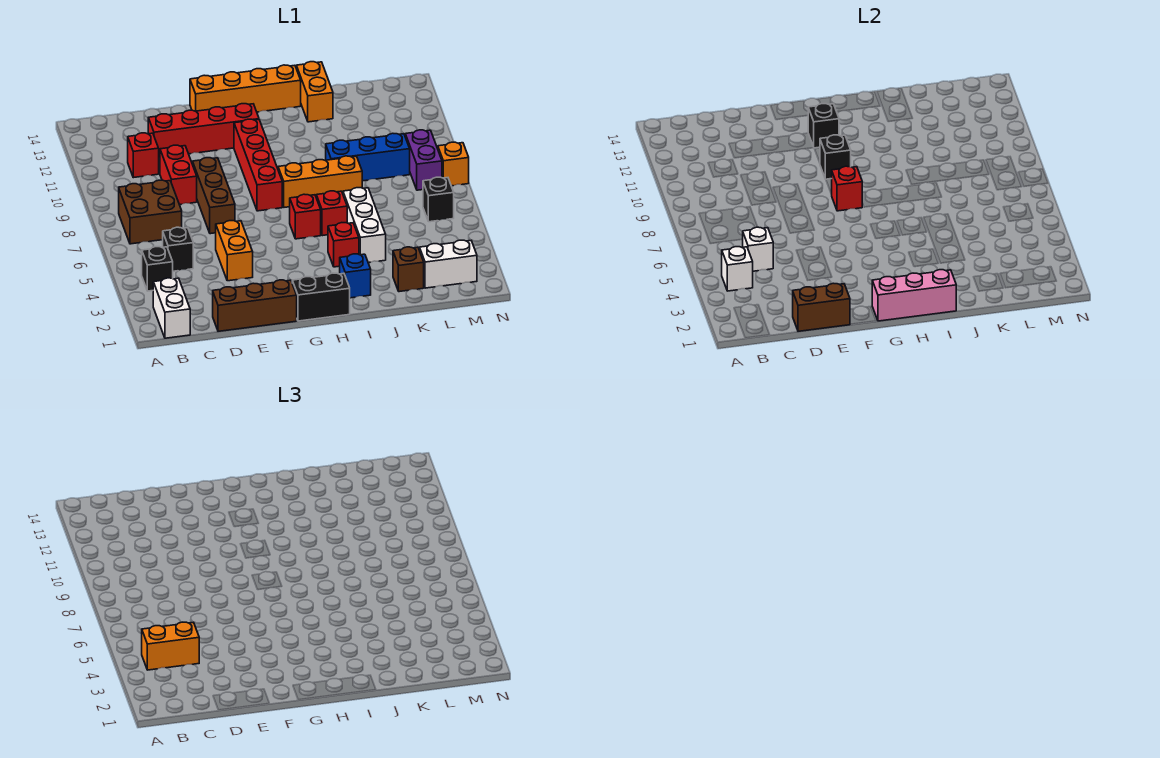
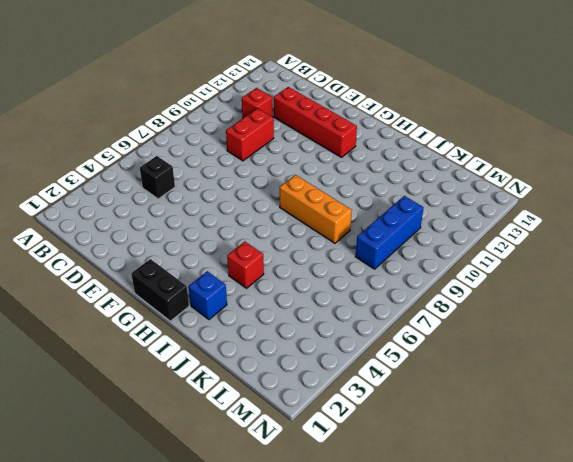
blue brick L8:L10 level 1 -> blue brick J9:L9 level 1
none -> white brick B1:B2 level 1
none -> black brick B4 level 1
none -> brown brick B7:C8 level 1
none -> brown brick D1:F1 level 1

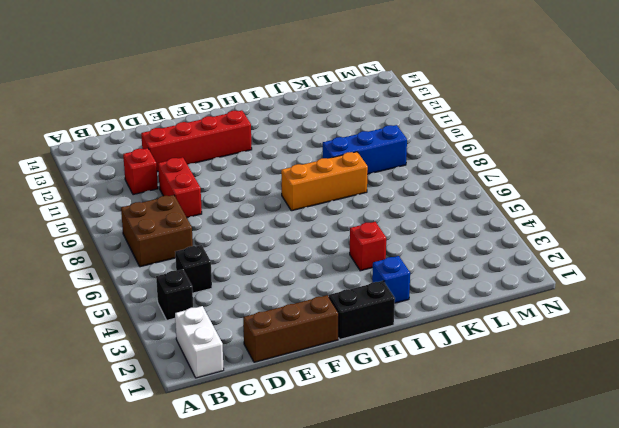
none -> orange brick E4:E5 level 1
none -> brown brick E7:E9 level 1
none -> orange brick F14:I14 level 1
none -> red brick G8:G11 level 1

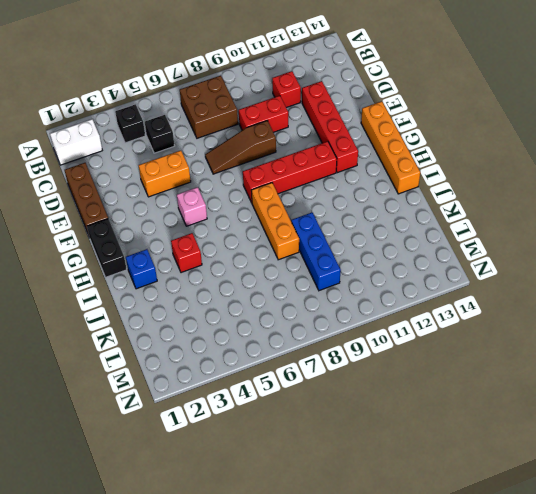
brown slope E7:E9 level 1 top 9 -> brown brick E7:E9 level 1
pink brick G5 level 1 -> none
none -> red brick H6 level 1
none -> red brick I6 level 1
none -> white brick J4:J6 level 1
none -> orange brick J13:J14 level 1

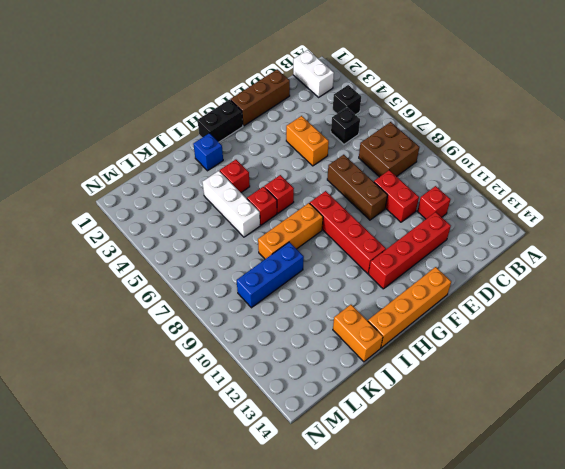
none -> brown brick K2 level 1
none -> white brick L2:M2 level 1
none -> black brick M6 level 1
none -> purple brick M8:M9 level 1

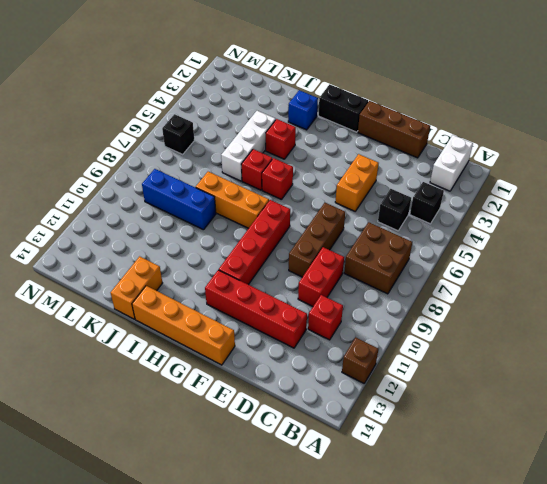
brown brick A12 level 1 -> brown brick K2 level 1
none -> white brick L2:M2 level 1
none -> purple brick M8:M9 level 1
none -> orange brick N8 level 1
none -> white brick B4 level 2

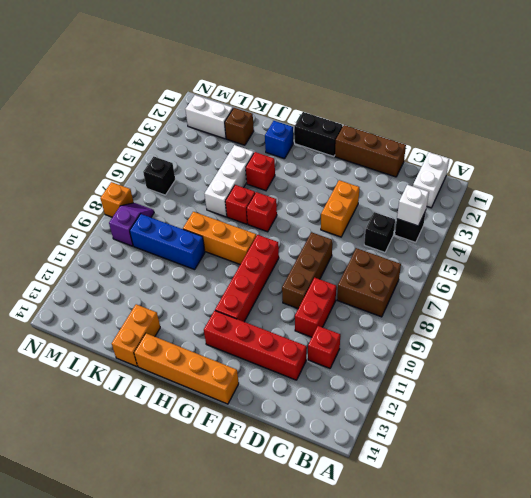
purple slope M8:M9 level 1 top 9 -> purple brick M8:M9 level 1
none -> white brick C5 level 2
none -> brown brick D1:E1 level 2
none -> pink brick G1:I1 level 2
none -> red brick G8 level 2

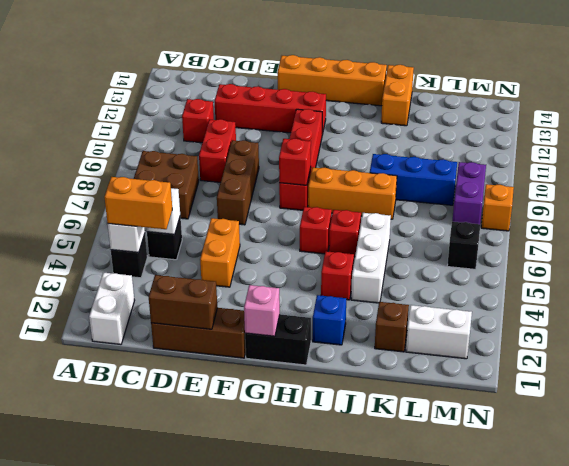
pink brick G1 level 2 -> pink brick G1:I1 level 2
none -> black brick G10 level 2
none -> black brick G12 level 2

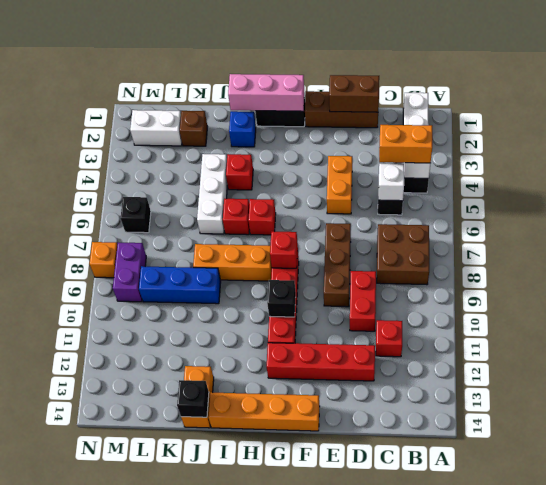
black brick J14 level 2 -> black brick G12 level 2

